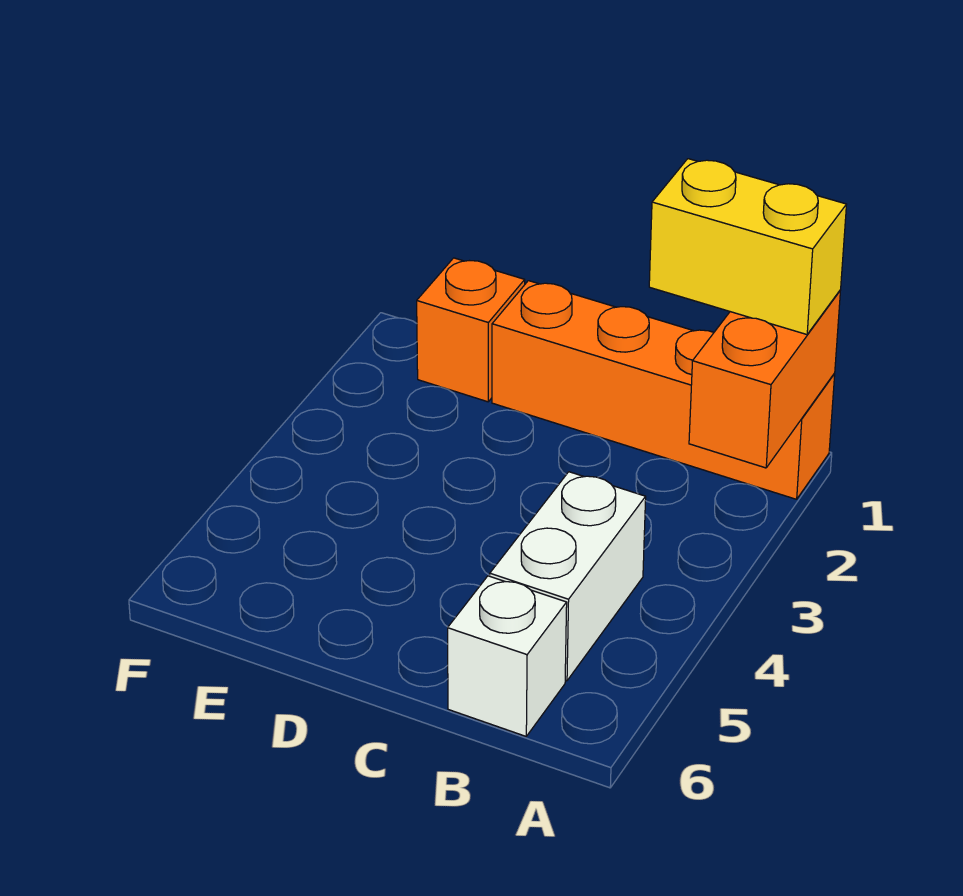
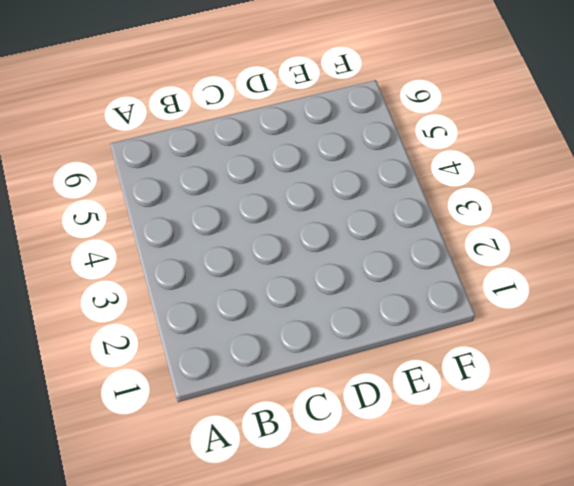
none -> orange brick A1:D1 level 1
none -> white brick B4:B5 level 1

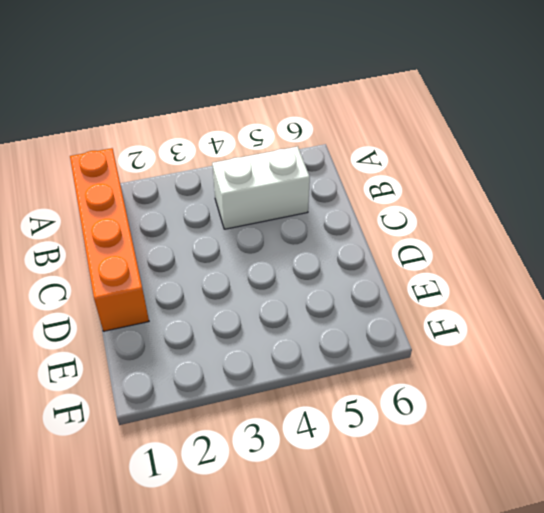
none -> white brick B6 level 1
none -> orange brick E1 level 1

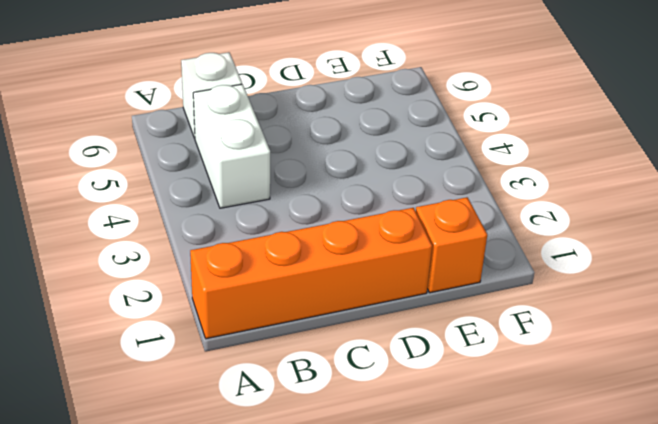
none -> orange brick A1:A2 level 2
none -> yellow brick A1:B1 level 3

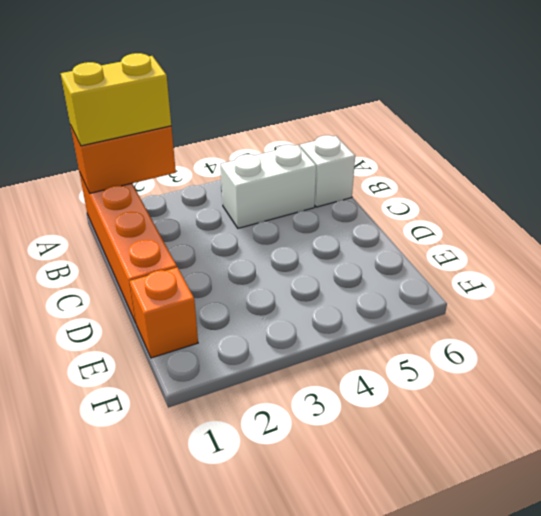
yellow brick A1:A2 level 3 -> yellow brick A1:B1 level 3

